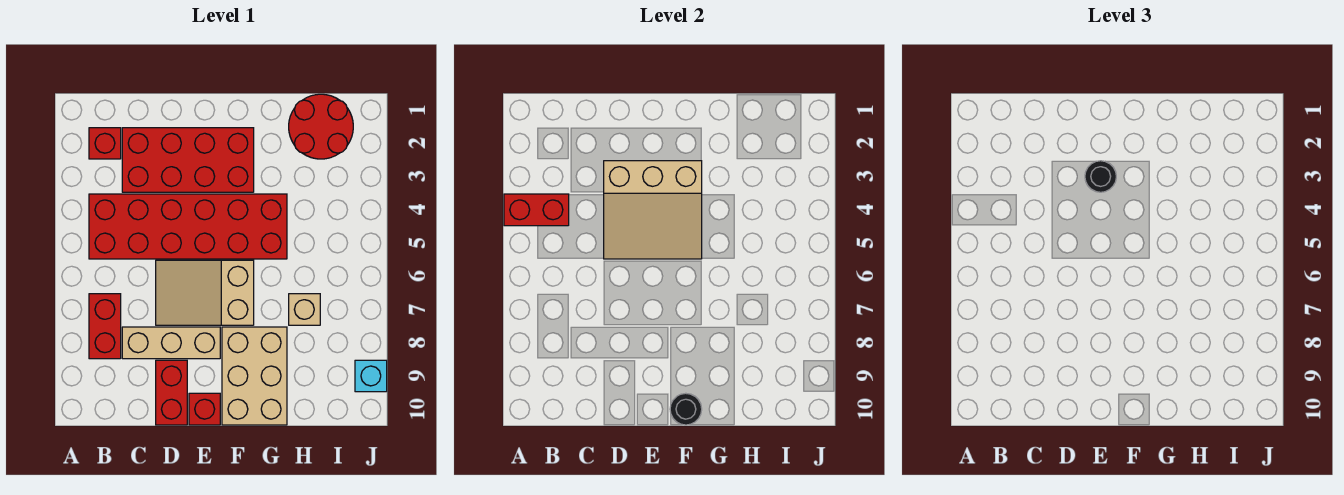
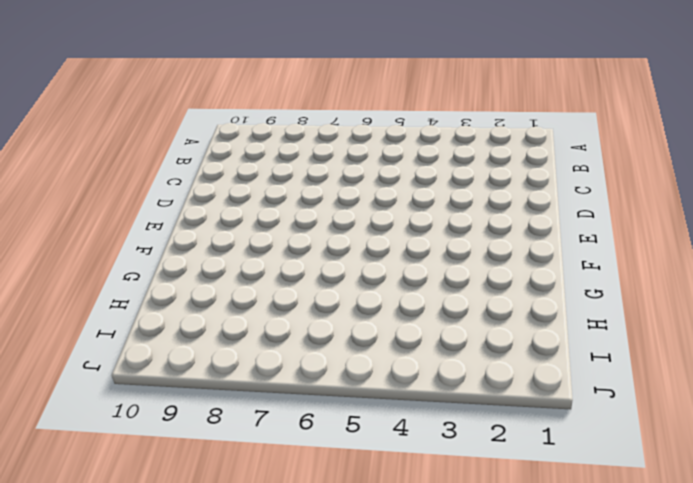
none -> red brick B2 level 1
none -> red brick B4:G5 level 1
none -> red brick B7:B8 level 1

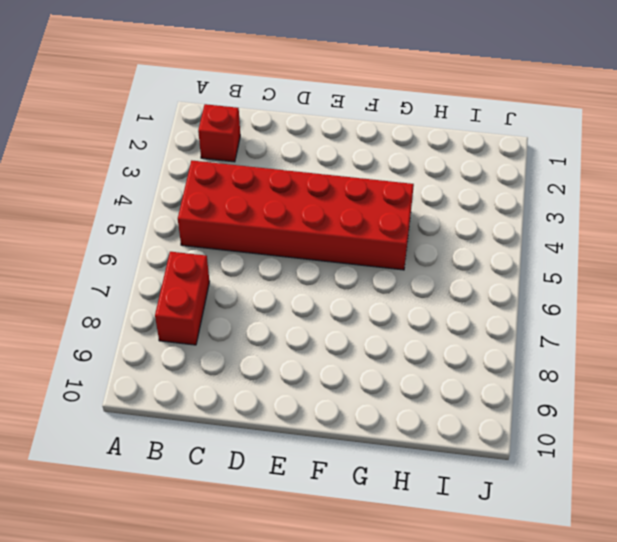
none -> red brick C2:F3 level 1
none -> tan brick C8:E8 level 1
none -> tan slope D6:F7 level 1 top F

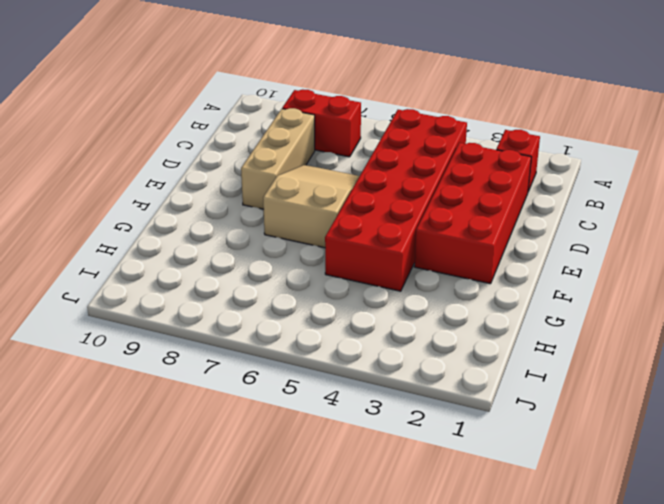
none -> red brick D9:D10 level 1
none -> red brick E10 level 1
none -> tan brick F8:G10 level 1

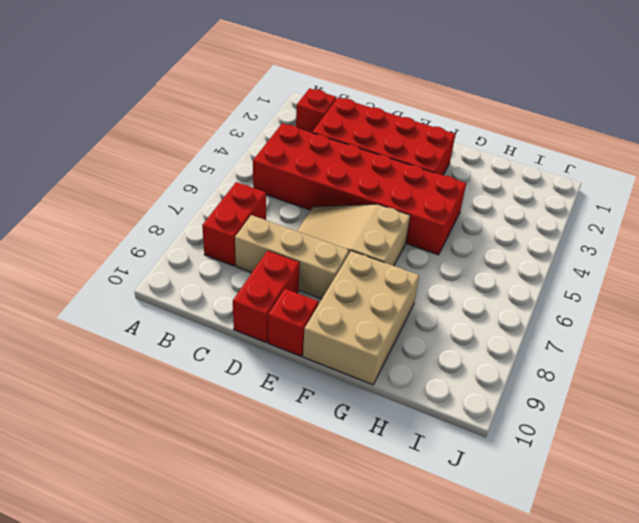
none -> red round brick H1:I2 level 1
none -> tan brick H7 level 1
none -> cyan brick J9 level 1

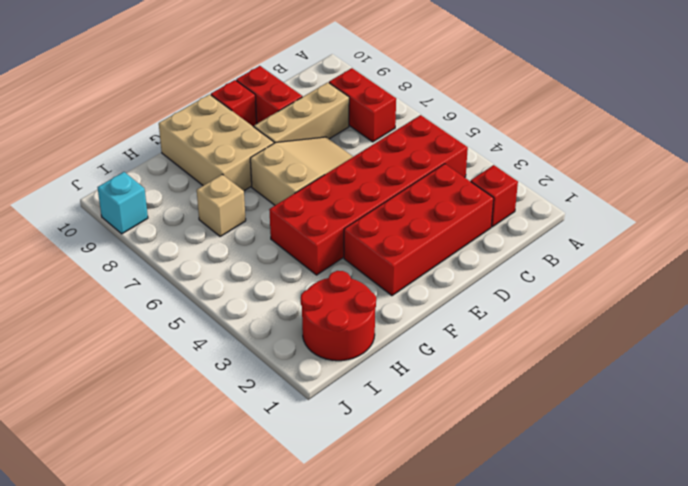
none -> red brick A4:B4 level 2
none -> tan slope D3:F5 level 2 top 3
none -> black round brick F10 level 2

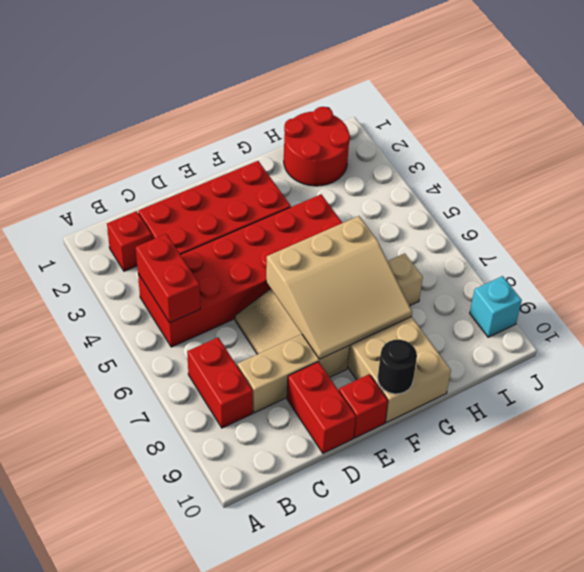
red brick B4:B5 level 2 -> red brick A4:B4 level 2
tan slope E6:G8 level 2 top 6 -> tan slope D3:F5 level 2 top 3
none -> black round brick E3 level 3

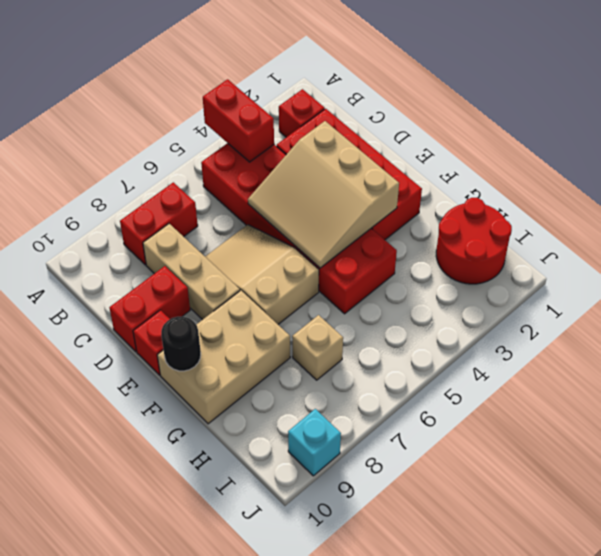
none -> black round brick E3 level 3

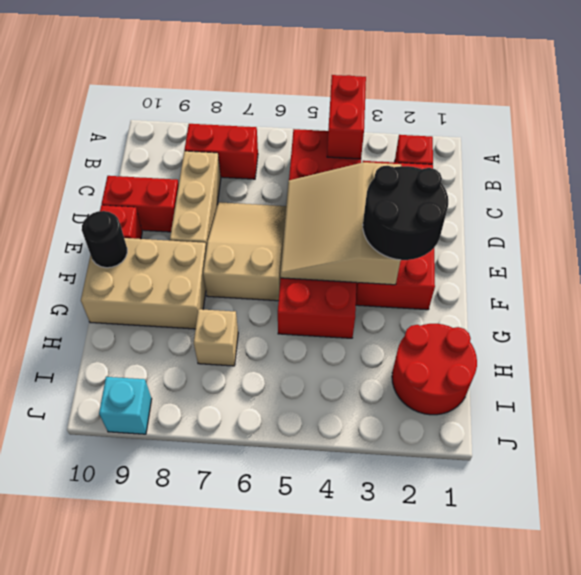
black round brick E2:F3 level 3 -> black round brick E3 level 3

